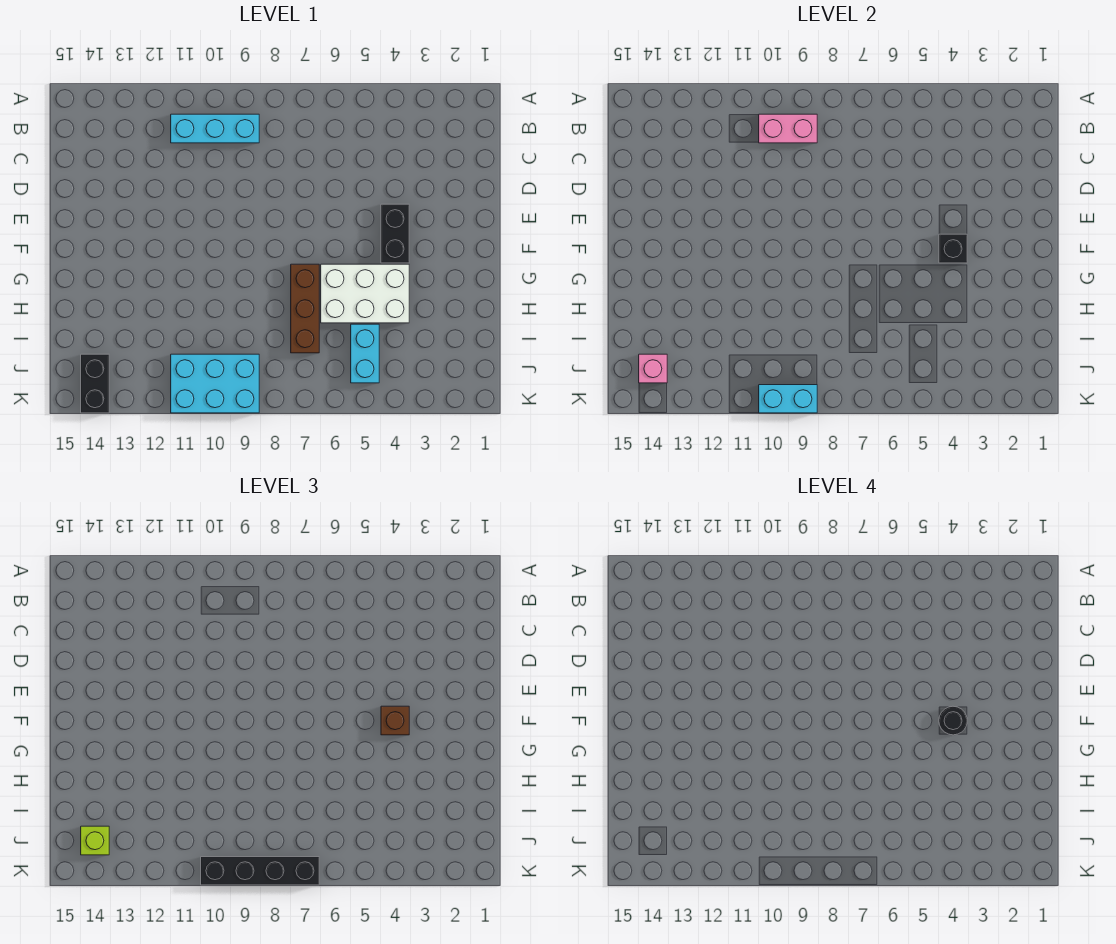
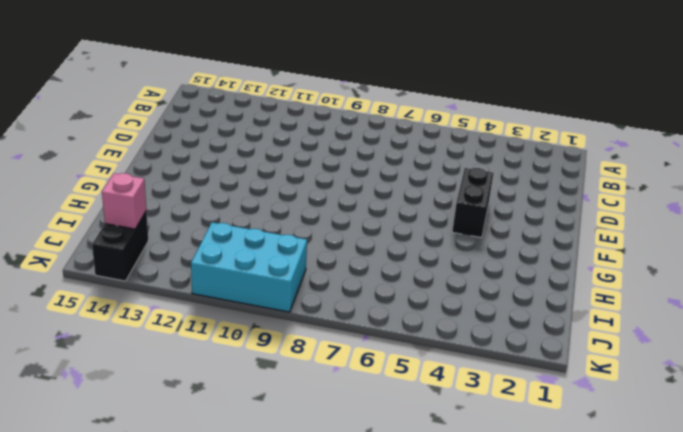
none -> cyan brick B9:B11 level 1
none -> white brick G4:H6 level 1
none -> brown brick G7:I7 level 1

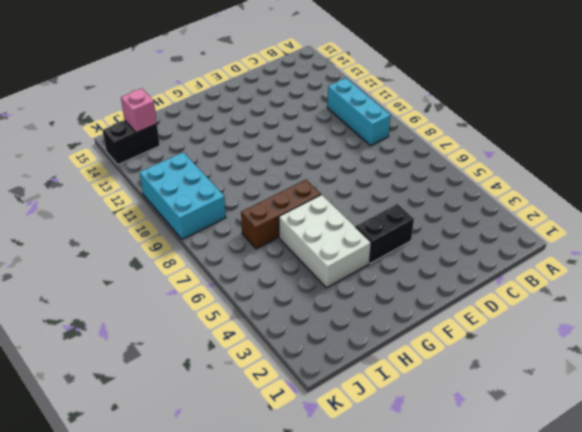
none -> cyan brick I5:J5 level 1
none -> pink brick B9:B10 level 2
none -> black brick F4 level 2

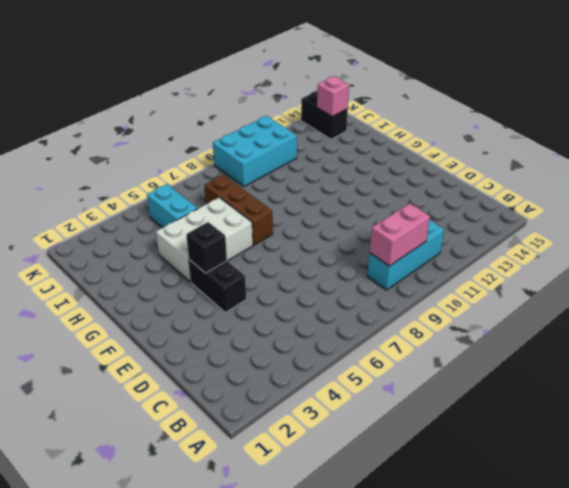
none -> cyan brick K9:K10 level 2
none -> brown brick F4 level 3
none -> lime brick J14 level 3

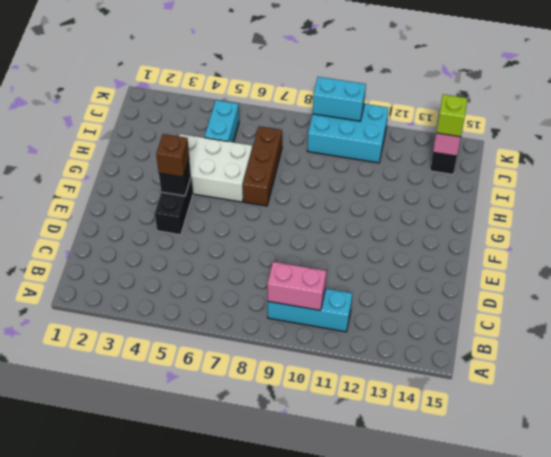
none -> black brick K7:K10 level 3
none -> black round brick F4 level 4

